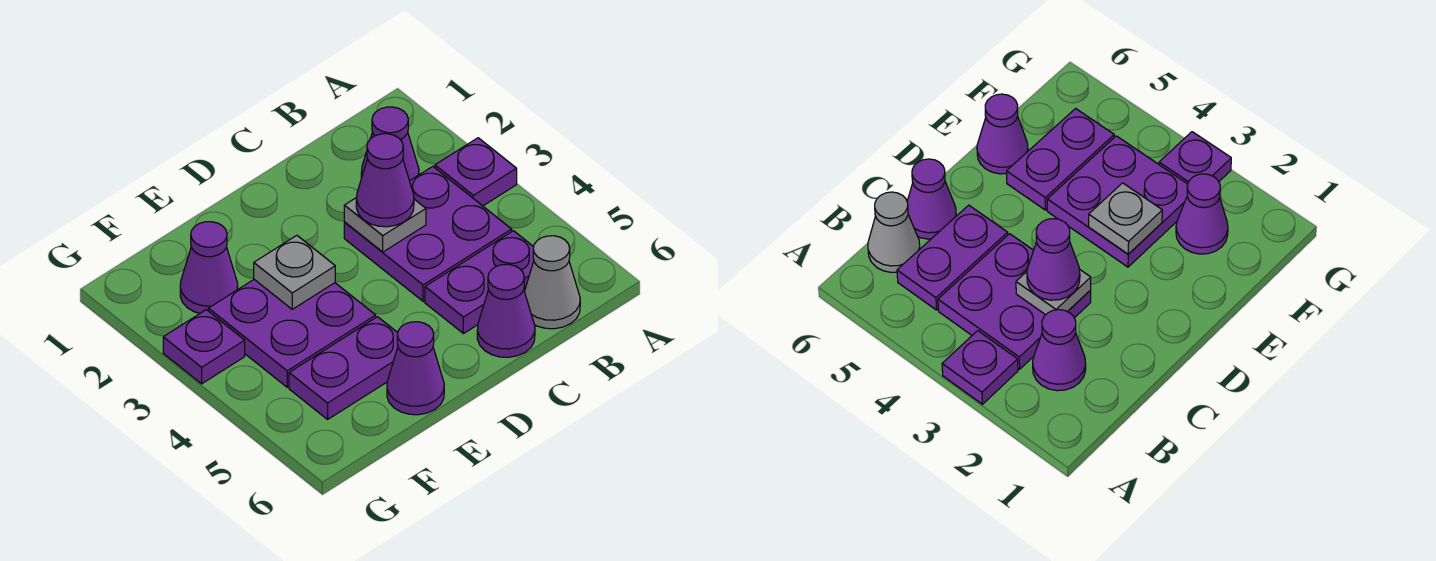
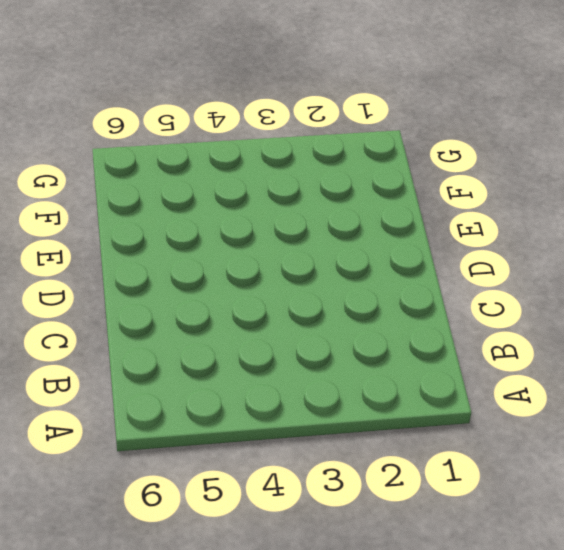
none -> purple plate A3 level 1
none -> purple cone B2 level 1
none -> purple plate B3:C4 level 1

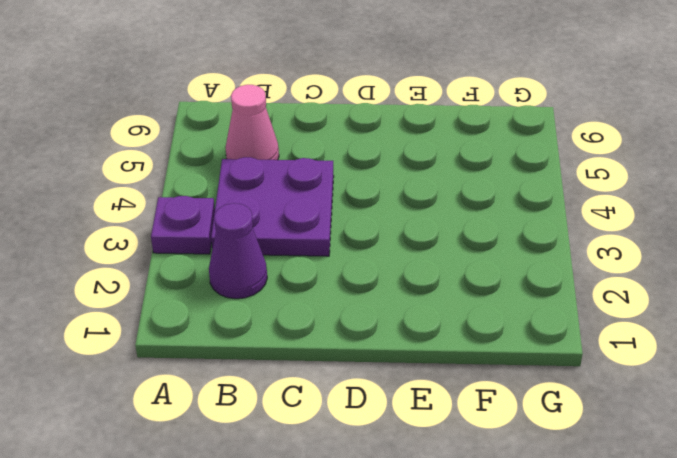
pink cone B5 level 1 -> purple plate B5:C5 level 1
none -> grey cone B6 level 1
none -> purple cone C6 level 1
none -> purple plate E3:F4 level 1

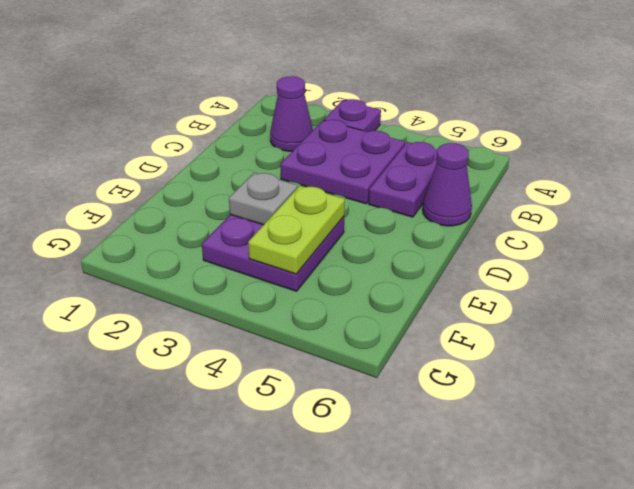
lime plate E4:F4 level 2 -> none
none -> grey cone B6 level 1
none -> purple plate E5:F5 level 1
none -> purple cone E6 level 1

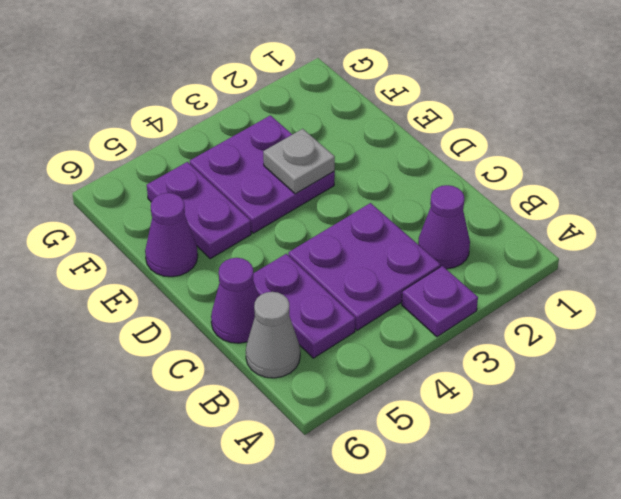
none -> purple cone F2 level 1
none -> purple plate G3 level 1
none -> grey plate C3 level 2

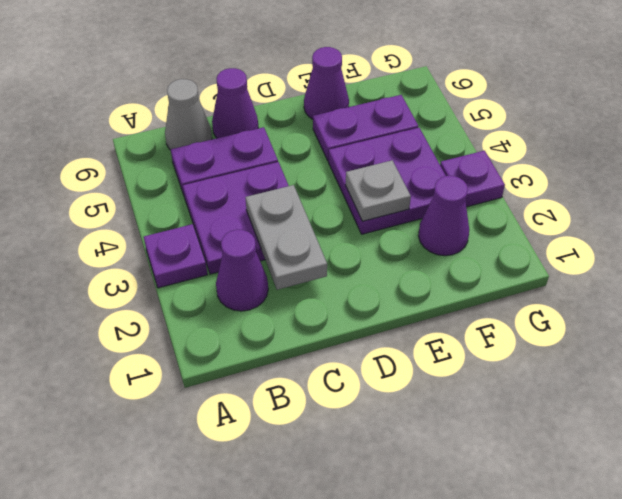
grey plate C2:C3 level 2 -> grey plate C3 level 2
none -> purple cone C3 level 3

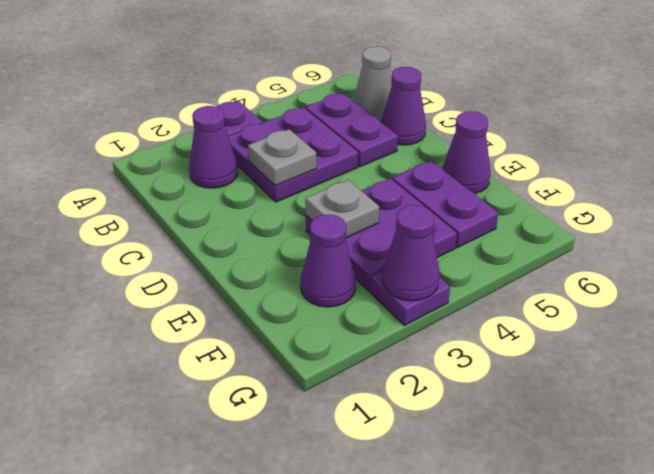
purple cone G3 level 2 -> purple cone C3 level 3

